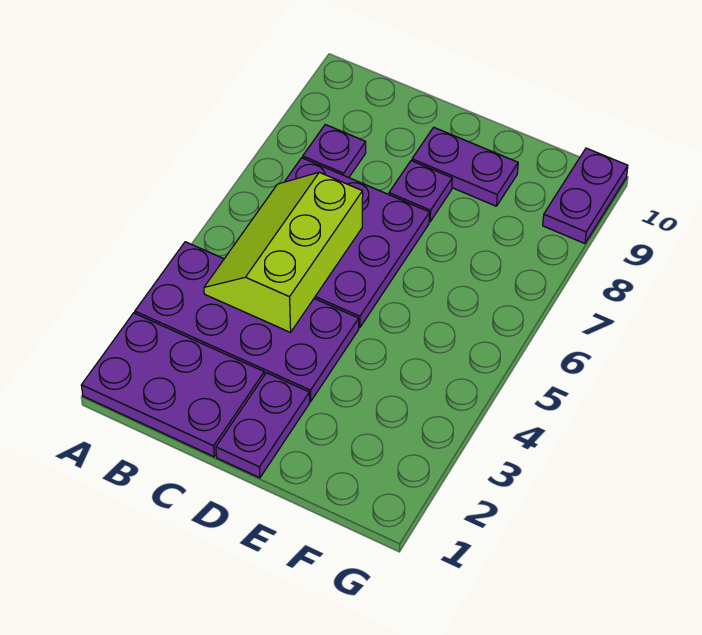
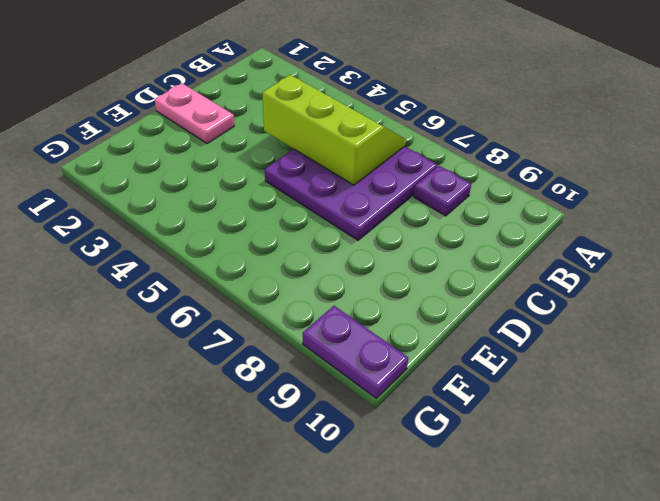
pink plate D1:D2 level 1 -> purple plate D1:D2 level 1
none -> purple plate A1:C2 level 1
none -> purple plate A3:D4 level 1

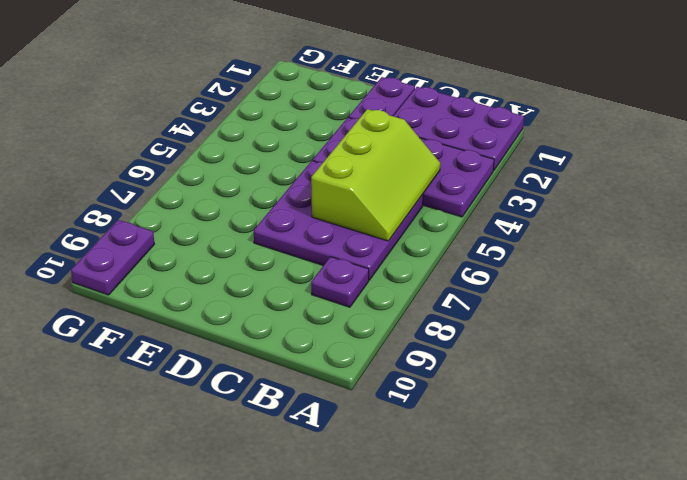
none -> purple plate D8 level 1
none -> purple plate D9:E9 level 1

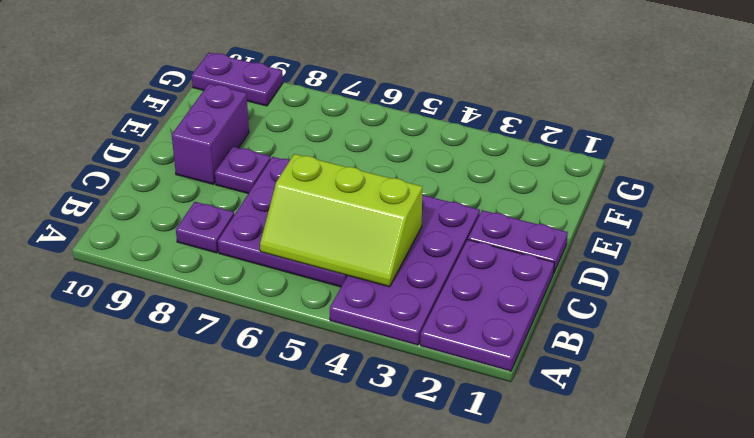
purple brick D9:E9 level 1 -> purple plate D9:E9 level 1

